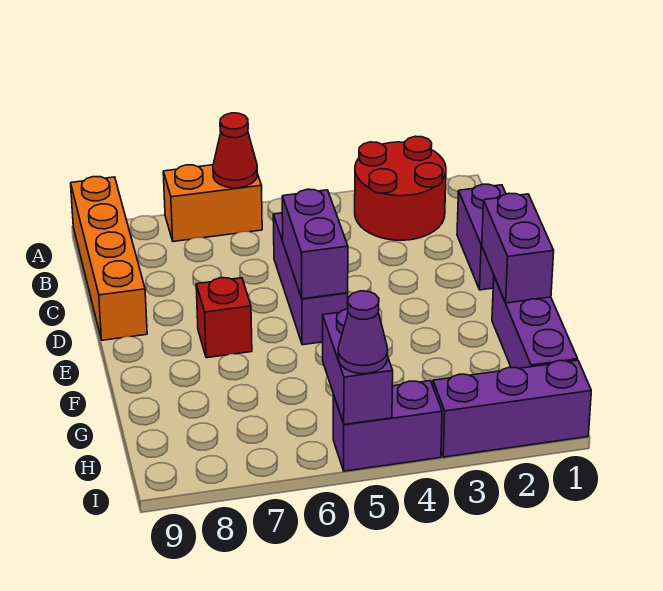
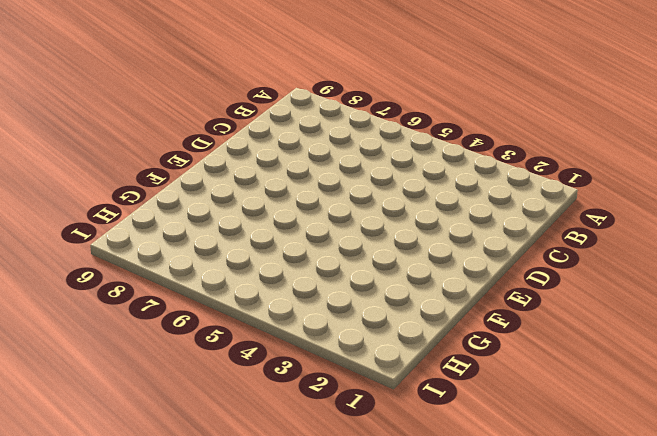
none -> red round brick A2:B3 level 1
none -> orange brick A6:A7 level 1
none -> orange brick A9:D9 level 1

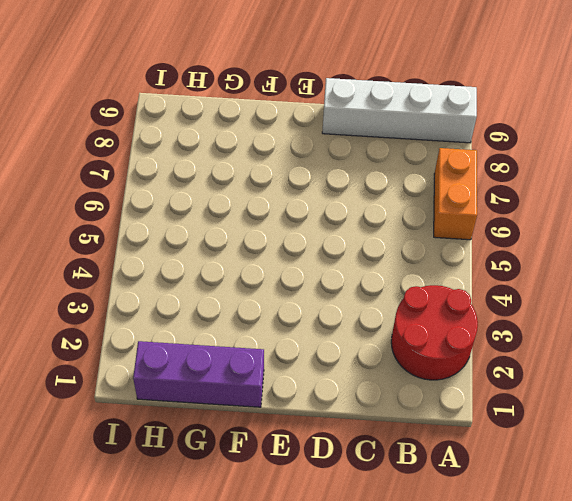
white brick A9:D9 level 1 -> orange brick A9:D9 level 1
none -> purple brick C1:D1 level 1
none -> purple brick C5:E5 level 1
none -> red brick E7 level 1

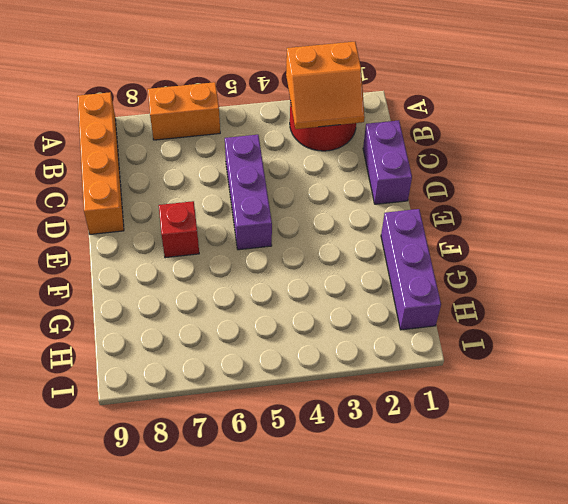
orange slope A2:B3 level 2 top A -> none
none -> purple brick I1:I3 level 1
none -> purple brick I4:I5 level 1
none -> red cone A6 level 2

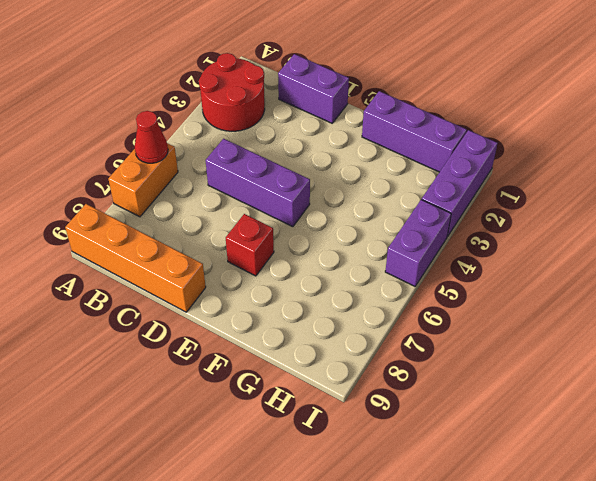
none -> purple brick D5:E5 level 2
none -> purple brick E1:F1 level 2
none -> purple brick H5:I5 level 2

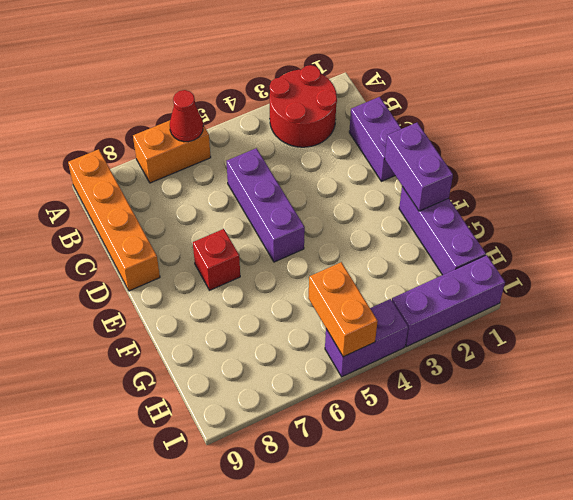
orange brick H5:I5 level 2 -> purple brick H5:I5 level 2
none -> purple brick D5:E5 level 2
none -> purple cone I5 level 3

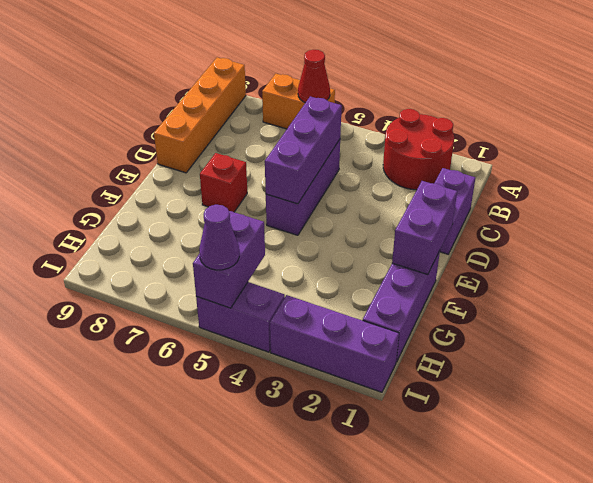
purple brick C5:E5 level 2 -> purple brick D5:E5 level 2

